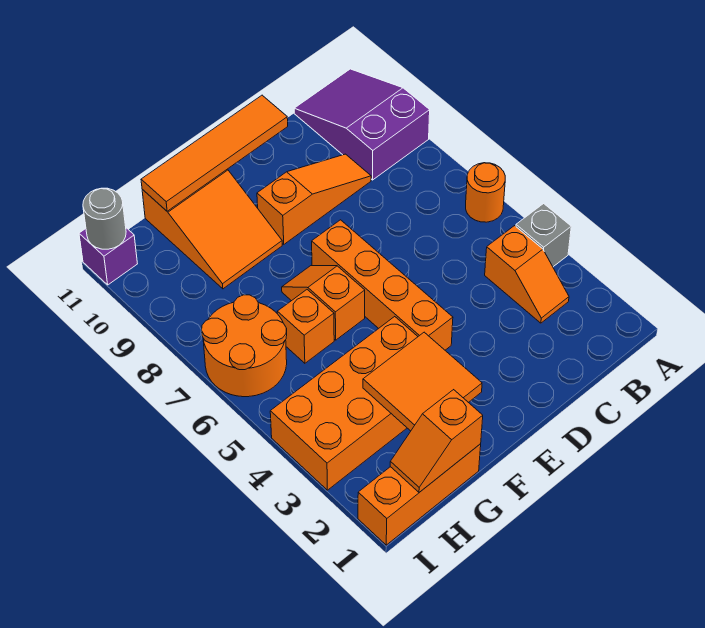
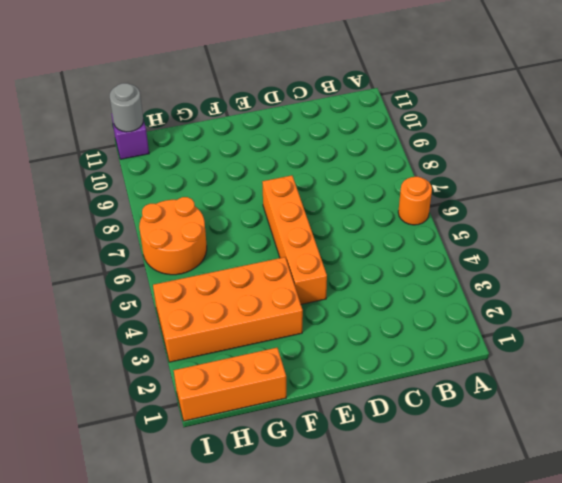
none -> grey brick A4 level 1
none -> purple slope A9:B11 level 1 top 9
none -> orange slope B3:B4 level 1 top 4

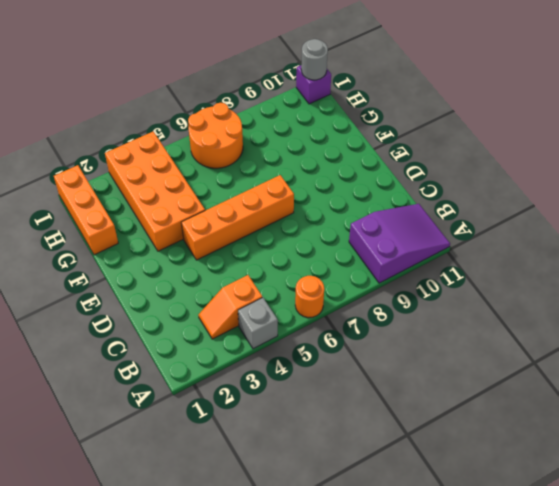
none -> orange slope C9:E9 level 1 top E
none -> orange slope F6:F7 level 1 top 6
none -> orange slope F9:G11 level 1 top 11

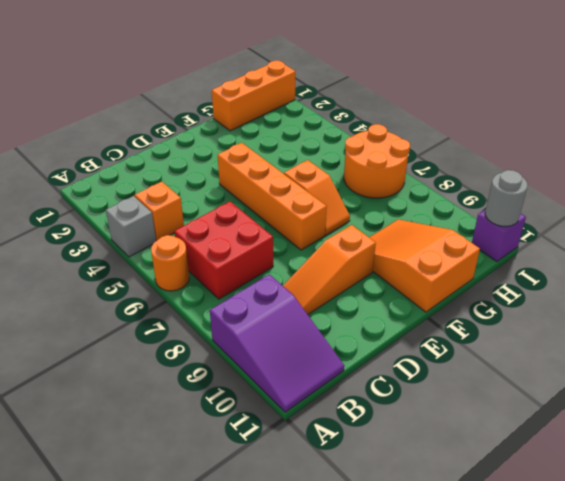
red brick B6:C7 level 1 -> none
none -> orange brick F3:I4 level 1
none -> orange brick G6 level 1
none -> orange tile D11:G11 level 2

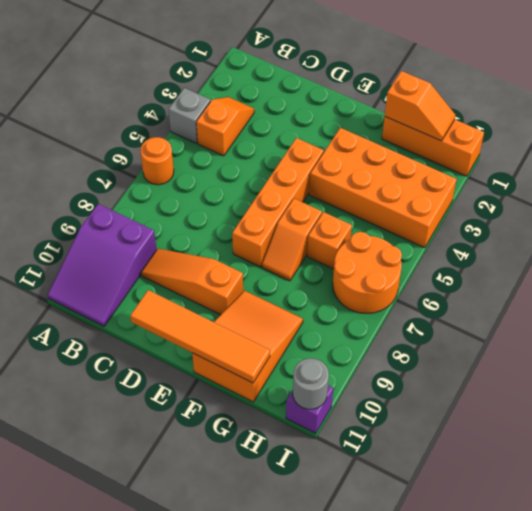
none -> orange tile F2:G3 level 2

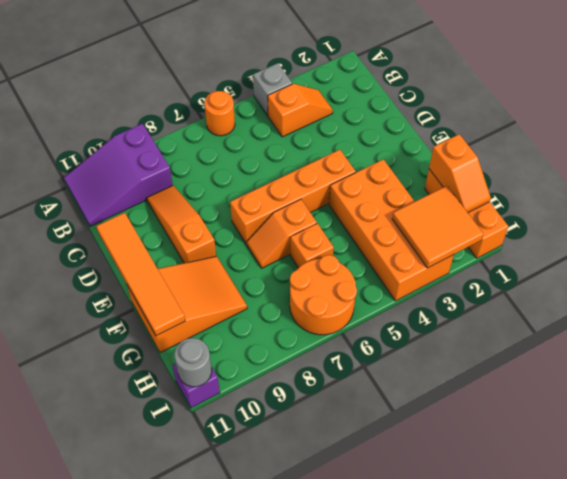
orange tile H2:I3 level 2 -> orange tile F2:G3 level 2

